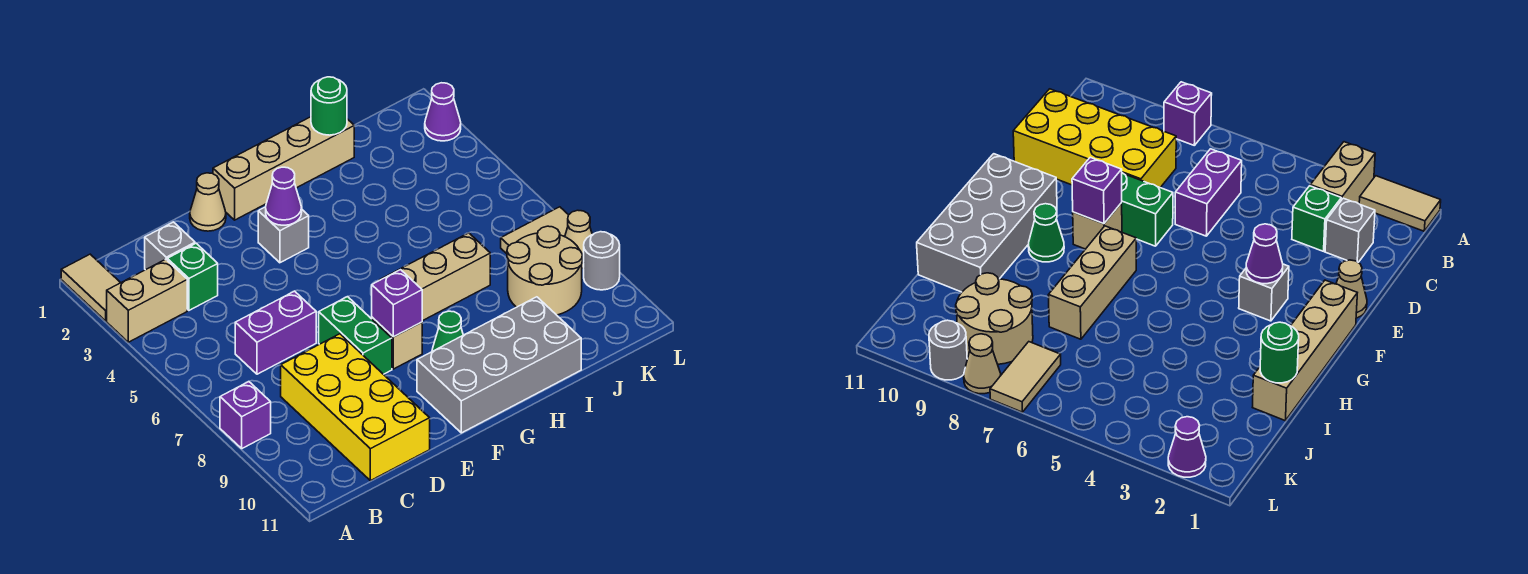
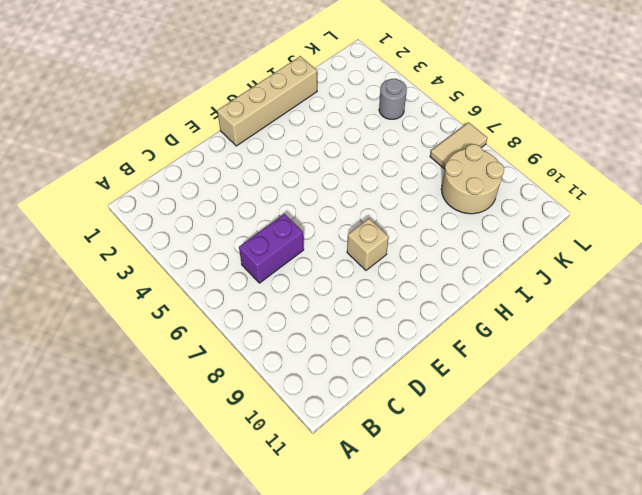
grey round brick K4 level 1 -> grey round brick L9 level 1
none -> tan tile A1:A2 level 1
none -> tan brick A3:B3 level 1
none -> purple brick A8 level 1

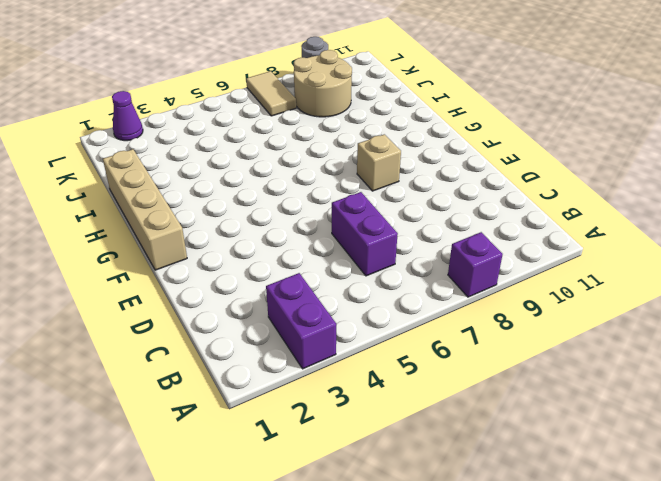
purple brick A3:B3 level 1 -> tan brick A3:B3 level 1
none -> tan tile A1:A2 level 1
none -> grey brick C2 level 1
none -> green brick C3 level 1

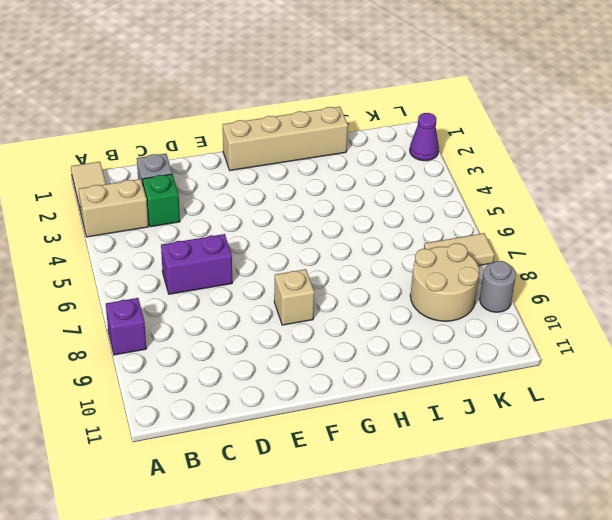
none -> yellow brick C8:D11 level 1
none -> tan cone E1 level 1
none -> green brick E7:E8 level 1

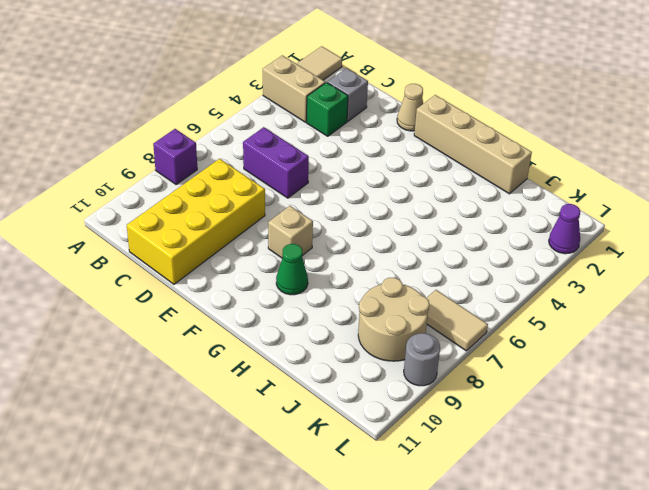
none -> green brick E7:E8 level 1
none -> grey brick F3 level 1
none -> grey brick F10:I11 level 1

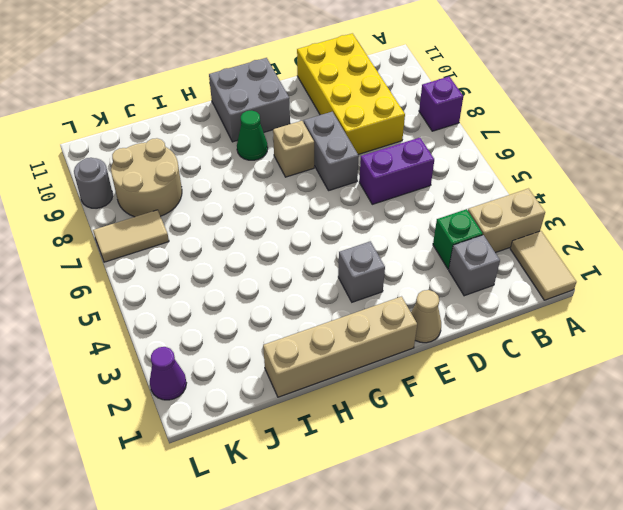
grey brick E7:E8 level 1 -> green brick E7:E8 level 1
grey brick F10:G11 level 1 -> grey brick F10:I11 level 1
none -> tan brick G7:I7 level 1
none -> tan cone L8 level 1
none -> purple cone F3 level 2

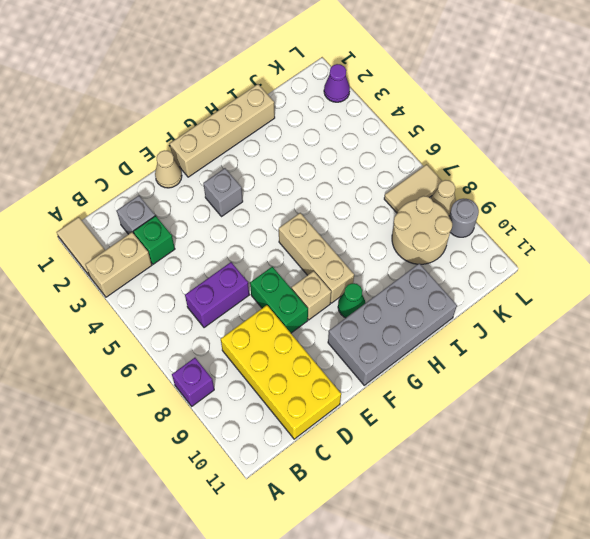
tan brick G6:G8 level 1 -> tan brick G7:I7 level 1
none -> purple cone F3 level 2
none -> purple brick F8 level 2
none -> green round brick I1 level 2

